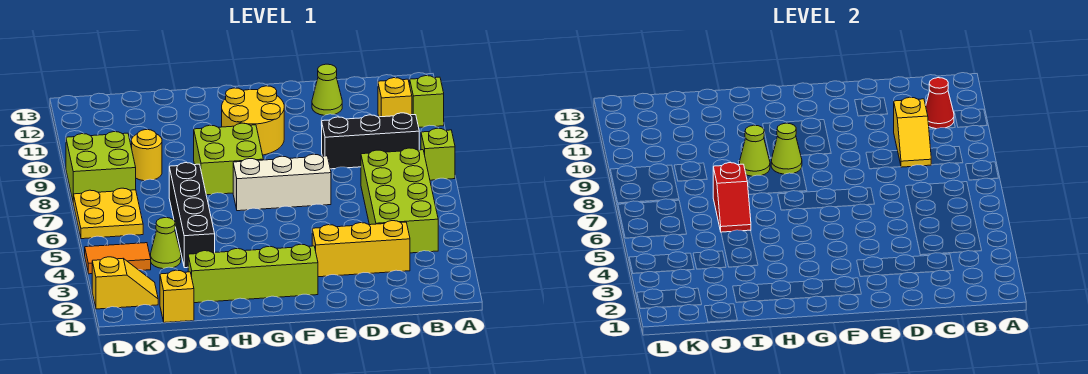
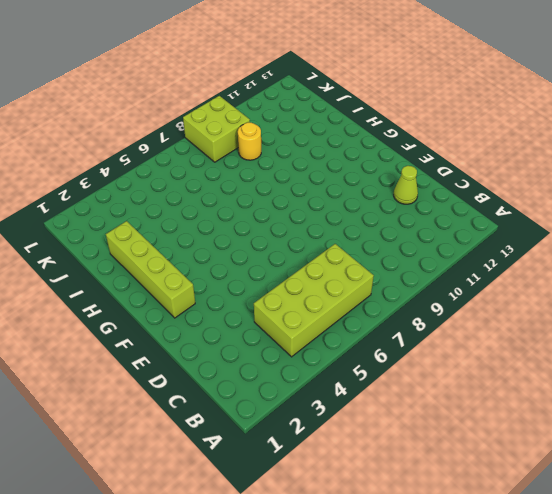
none -> lime brick A8 level 1
none -> lime brick A11 level 1
none -> black brick B9:D9 level 1

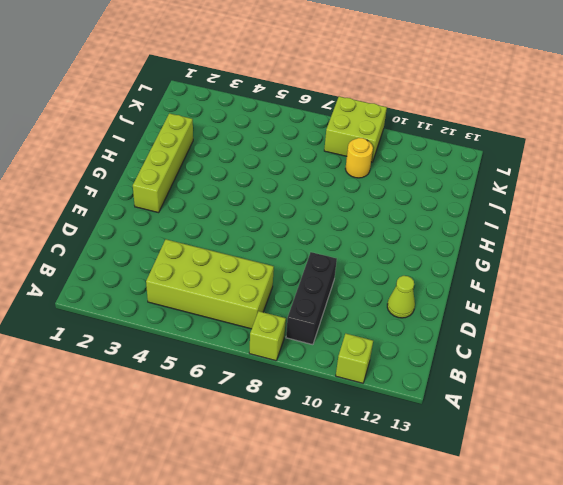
none -> yellow brick B11 level 1
none -> yellow brick C3:E3 level 1
none -> white brick E7:G7 level 1

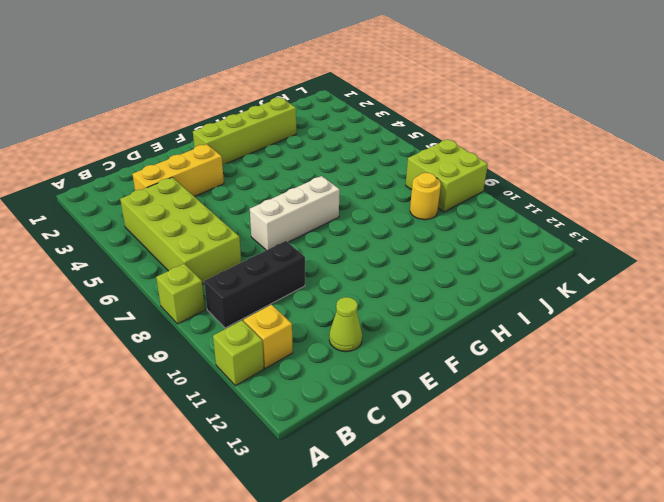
none -> yellow round brick F10:G11 level 1
none -> lime brick G8:H9 level 1
none -> black brick I4:I7 level 1

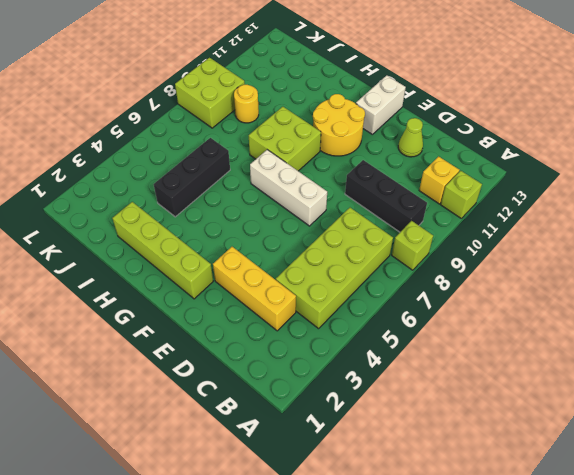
white brick F12:F13 level 1 -> none
black brick I4:I6 level 1 -> black brick I4:I7 level 1
none -> yellow brick J1 level 1
none -> lime cone J4 level 1
none -> yellow slope K2:L2 level 1 top L

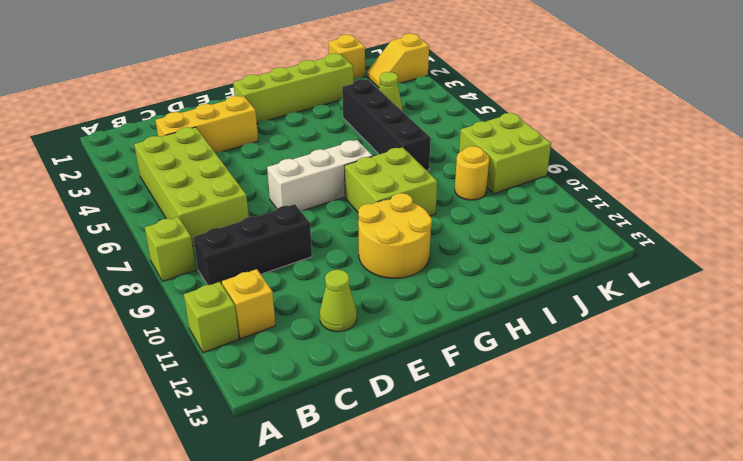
none -> orange tile K4:L4 level 1
none -> yellow plate K6:L7 level 1
none -> red cone B11 level 2

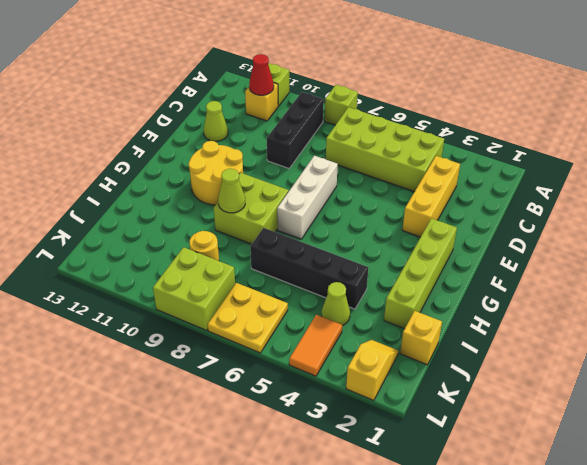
none -> yellow slope C9:C10 level 2 top 10
none -> lime cone G9 level 2
none -> red slope I6:I7 level 2 top 7

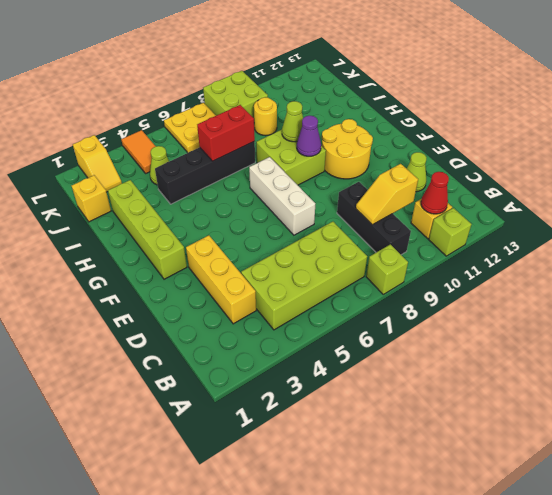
purple cone G9 level 2 -> lime cone G9 level 2
red brick I6:I7 level 2 -> red slope I6:I7 level 2 top 7

